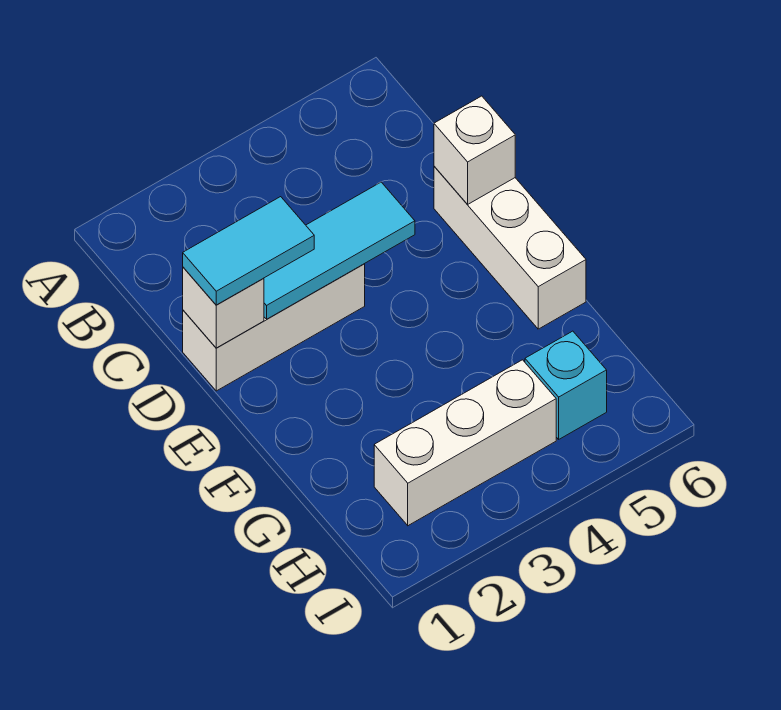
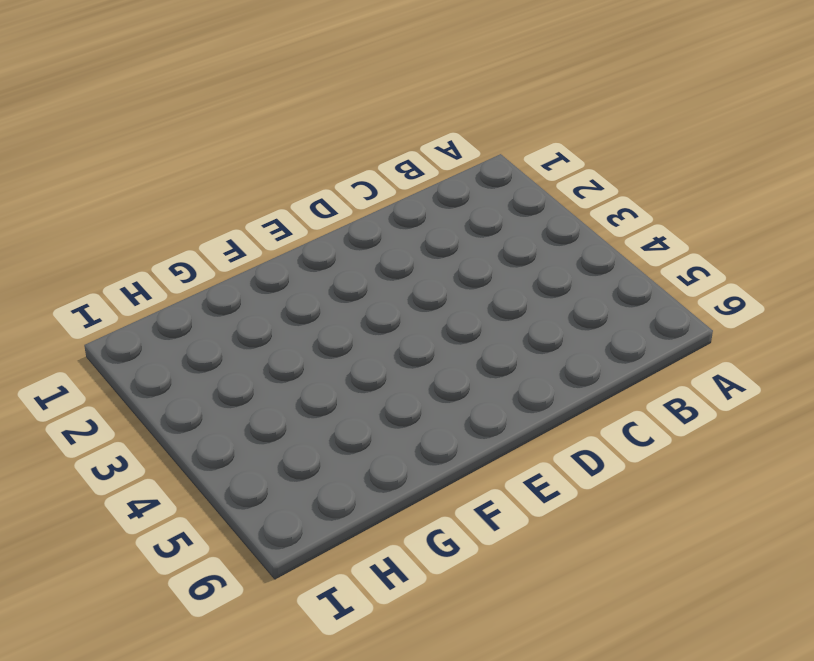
none -> white brick D1:D3 level 1
none -> white brick D6:F6 level 1

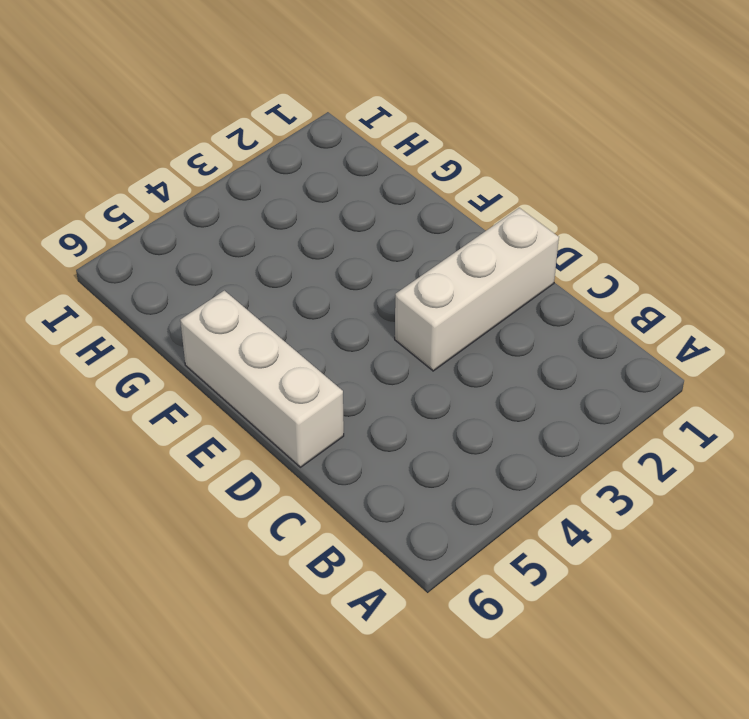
none -> white brick H2:H4 level 1
none -> cyan brick H5 level 1

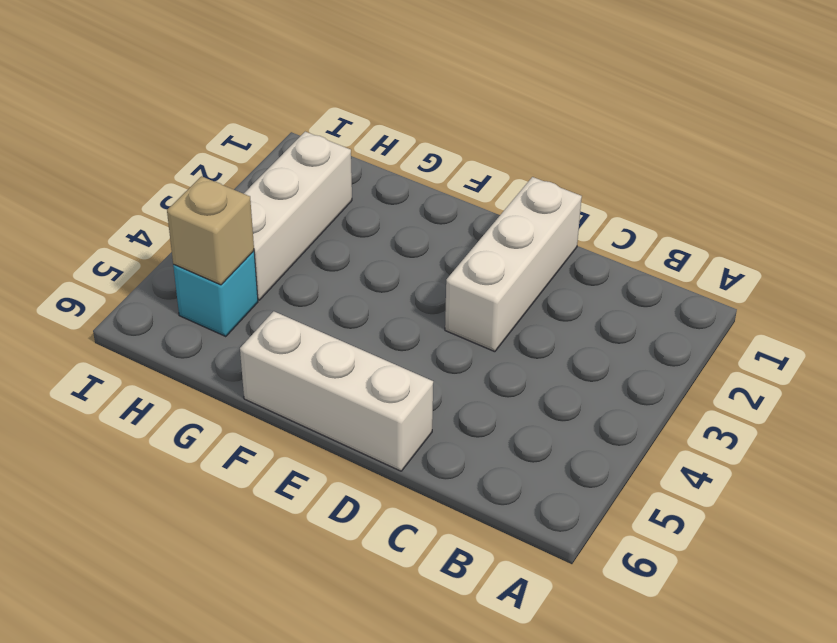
tan brick H5 level 2 -> none
none -> white brick D1 level 2
none -> cyan tile D2:D4 level 2

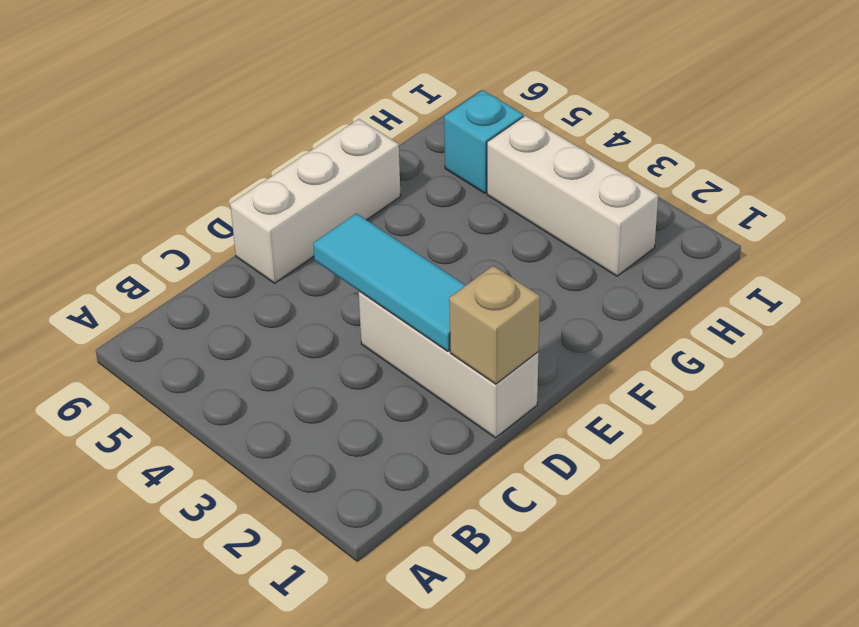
tan brick D1 level 2 -> white brick D1 level 2
none -> white brick D6 level 2
none -> cyan tile D1:D2 level 3

